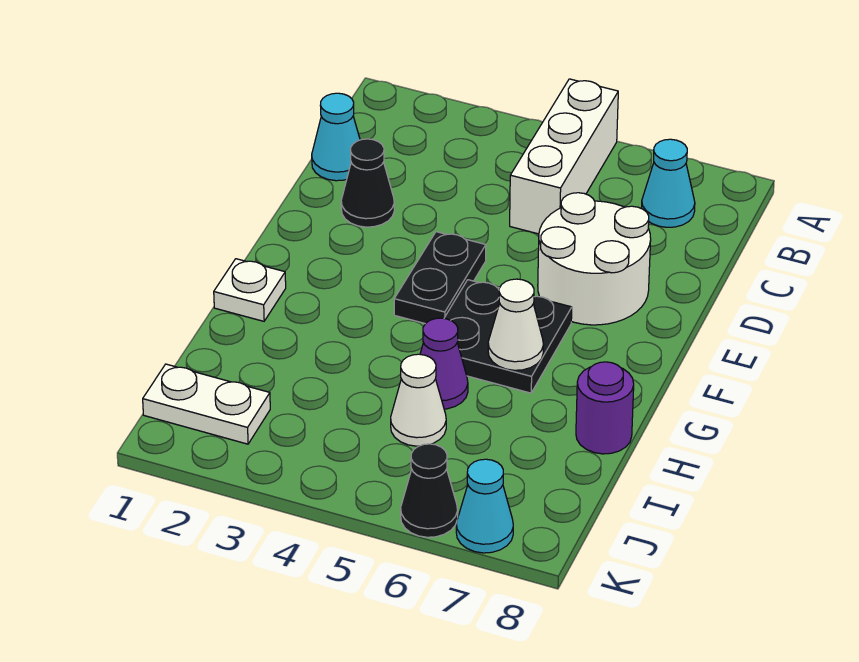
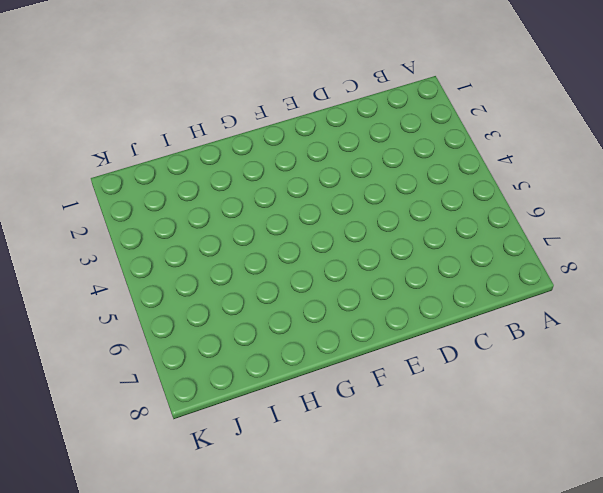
none -> white brick A5:C5 level 1
none -> cyan cone B7 level 1
none -> cyan cone C1 level 1

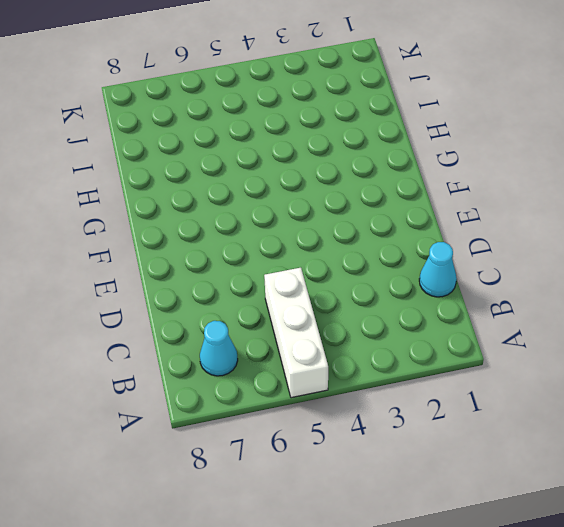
none -> black cone D2 level 1
none -> white round brick D6:E7 level 1
none -> black plate E4:F4 level 1

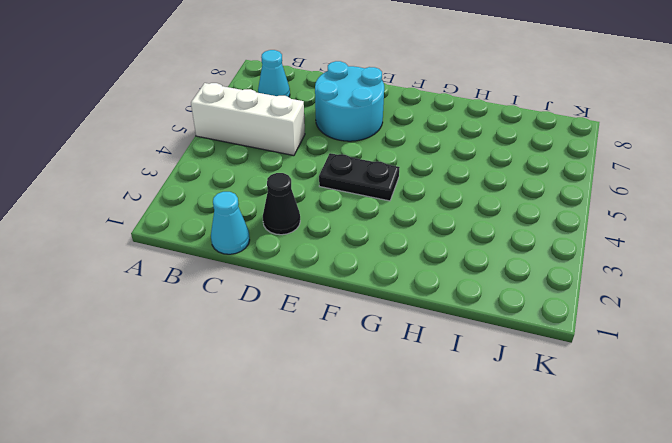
cyan round brick D6:E7 level 1 -> white round brick D6:E7 level 1
none -> black plate F5:G6 level 1
none -> white plate G1 level 1
none -> purple cone H5 level 1

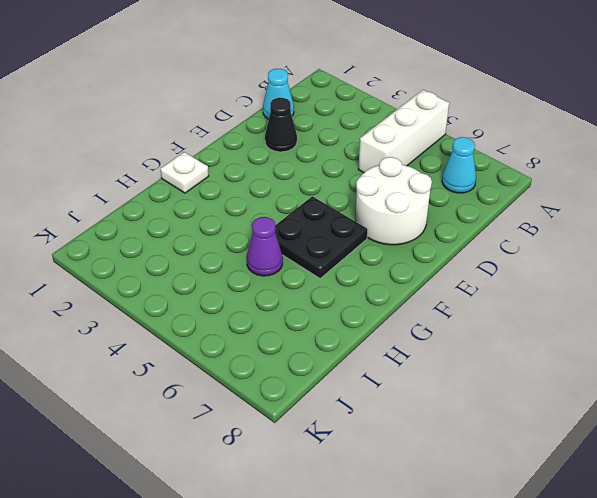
none -> black plate E4:F4 level 1
none -> purple round brick H8 level 1
none -> white cone I5 level 1

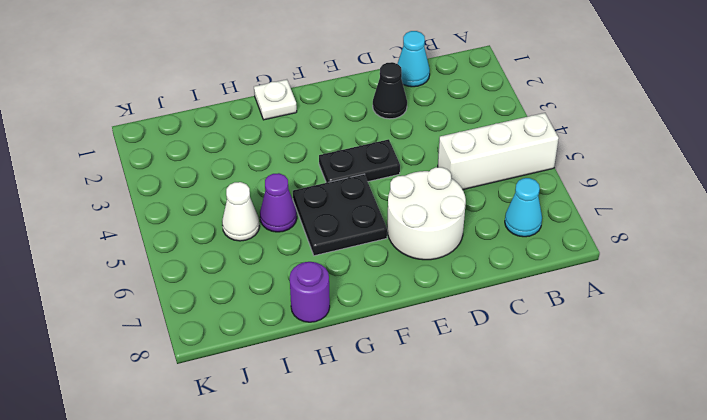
none -> white plate J1:J2 level 1
none -> black cone K6 level 1
none -> cyan cone K7 level 1

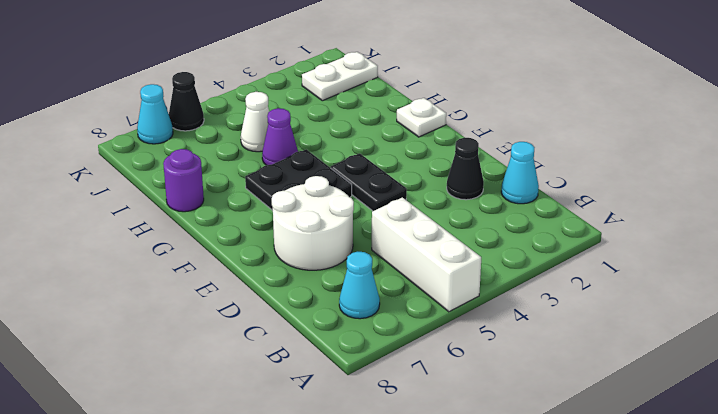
none -> white cone G6 level 2

